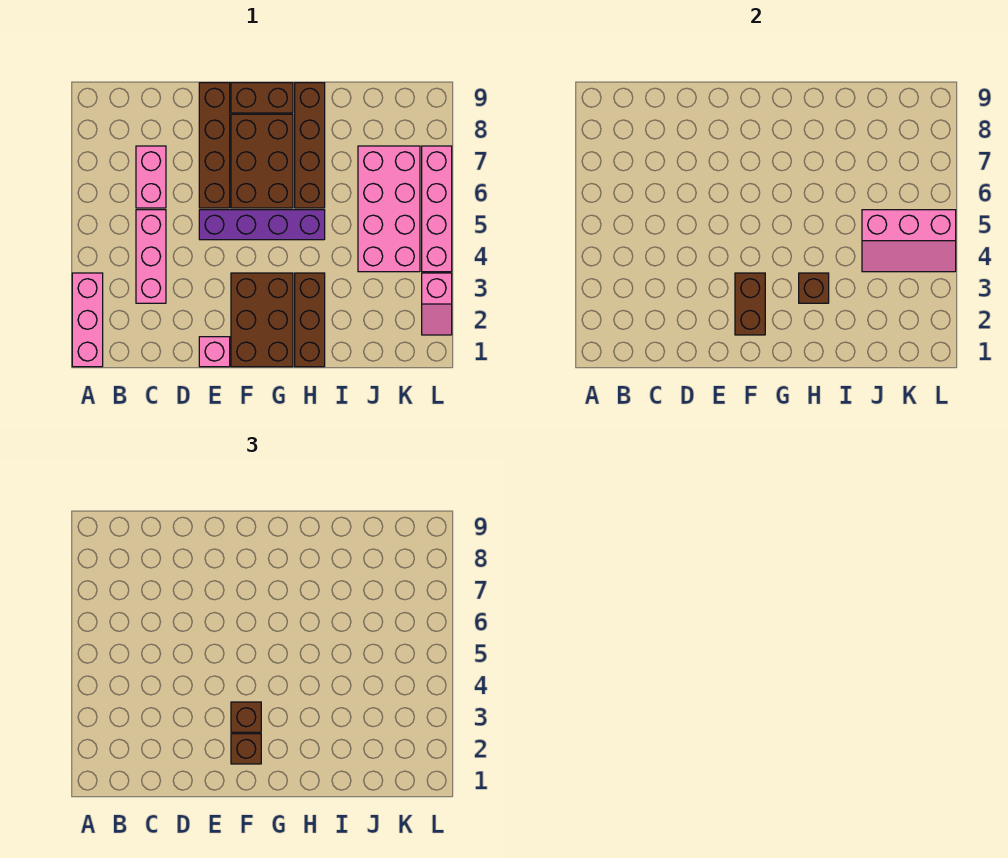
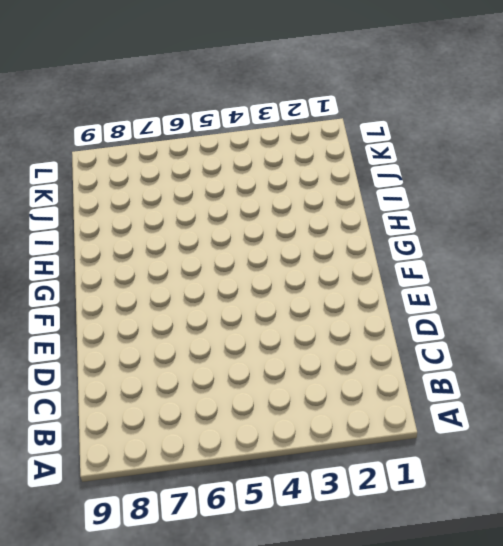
none -> pink brick A1:A3 level 1
none -> pink brick C3:C5 level 1
none -> pink brick C6:C7 level 1

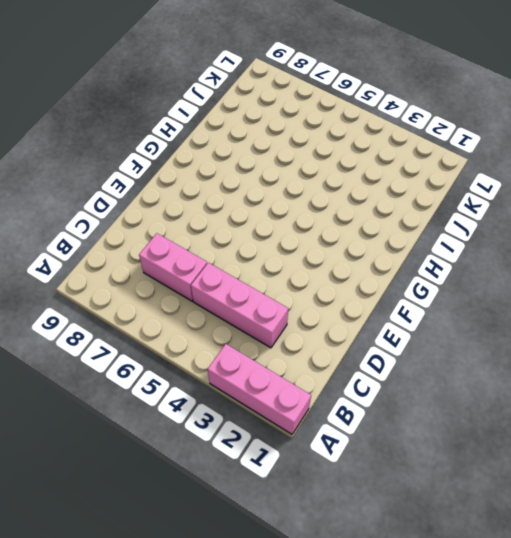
none -> pink brick E1 level 1
none -> purple brick E5:H5 level 1
none -> brown brick E6:E9 level 1

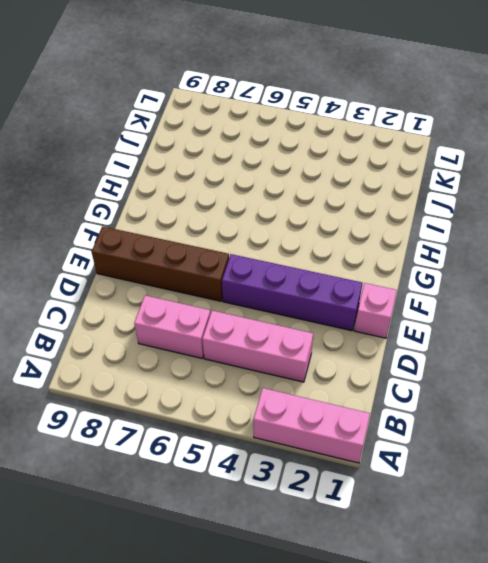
purple brick E2:E5 level 1 -> purple brick E5:H5 level 1
none -> brown brick F1:G3 level 1
none -> brown brick F6:G8 level 1
none -> brown brick F9:G9 level 1

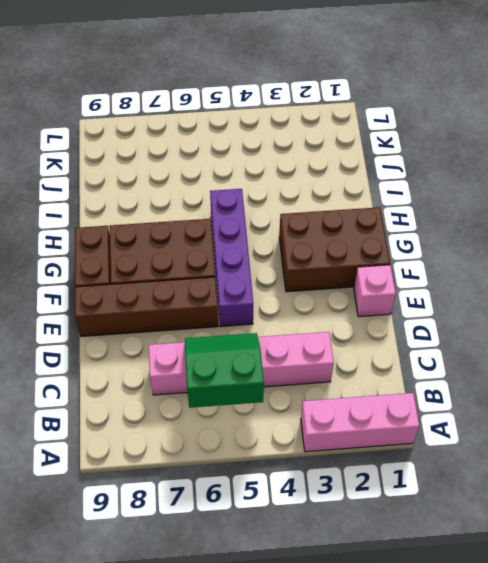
green slope B5:C6 level 2 top B -> none
none -> brown brick H1:H3 level 1
none -> brown brick H6:H9 level 1
none -> pink brick J4:K7 level 1

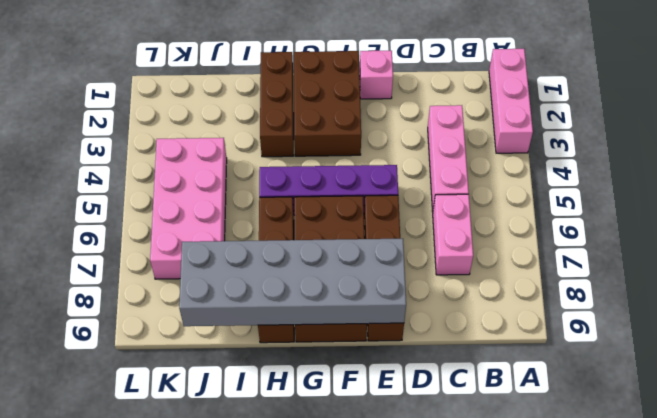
grey brick E8:J9 level 2 -> none
none -> pink slope L2:L3 level 1 top 3
none -> pink brick L4:L7 level 1
none -> brown brick F2:F3 level 2

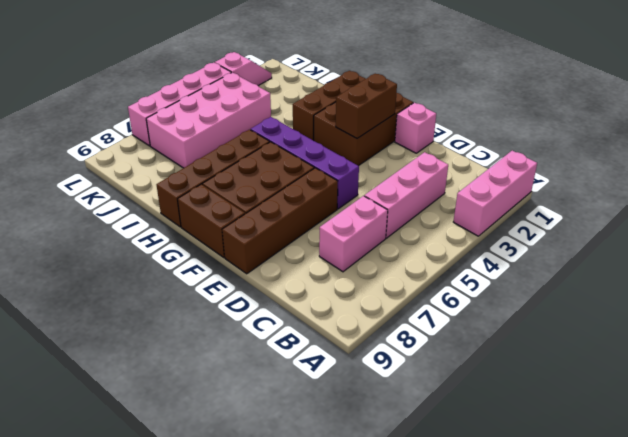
none -> brown brick H3 level 2
none -> pink slope J4:L5 level 2 top 5
none -> brown brick F2 level 3

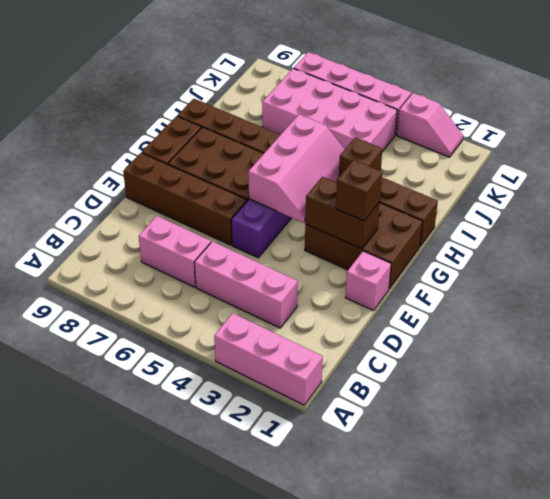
pink slope F4:H5 level 2 top 5 -> pink slope J4:L5 level 2 top 5
none -> brown brick F3 level 3

